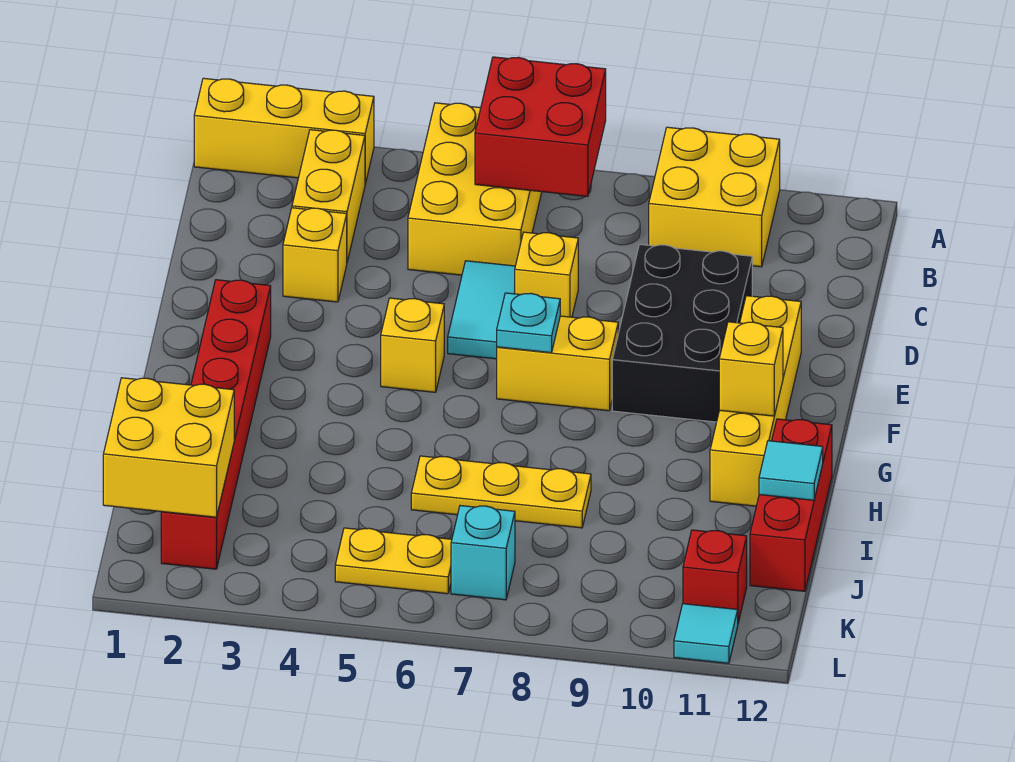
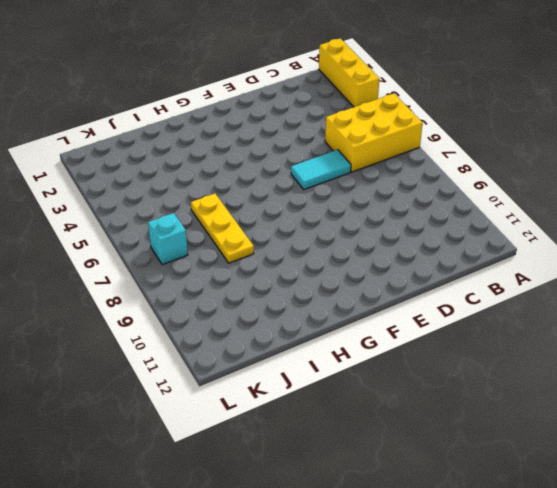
none -> yellow brick A9:B10 level 1
none -> yellow brick B3:C3 level 1
none -> yellow brick D3 level 1

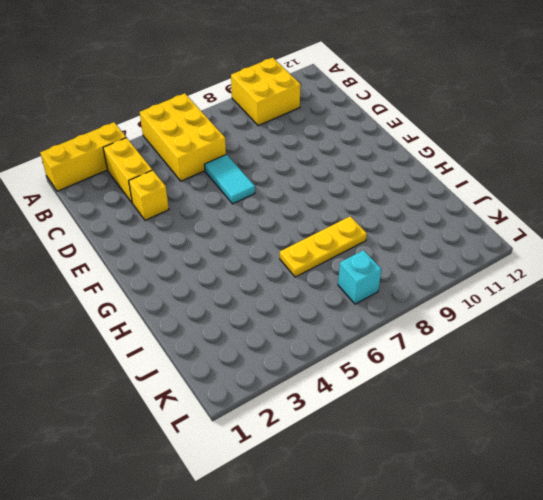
none -> yellow brick D7 level 1
none -> black brick D9:F10 level 1
none -> yellow brick E11:H11 level 1

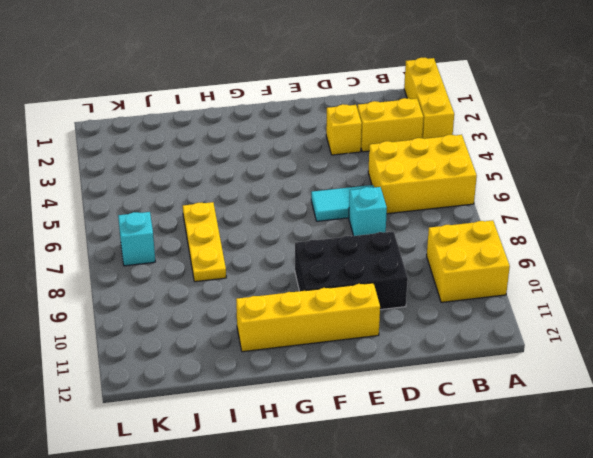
cyan brick D7 level 1 -> yellow brick D7 level 1
none -> red brick F2:K2 level 1
none -> yellow brick F5 level 1
none -> yellow brick F7:F8 level 1

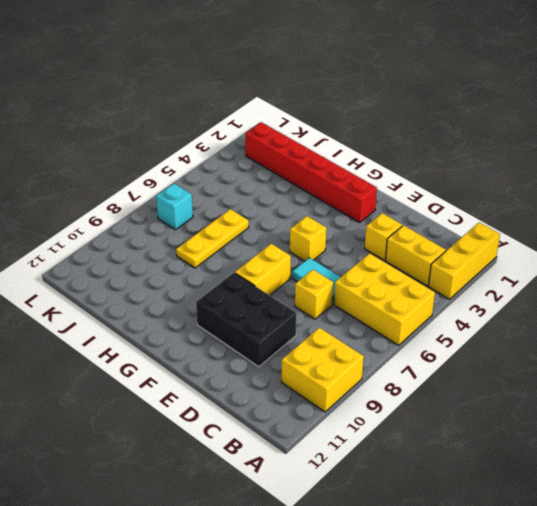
none -> yellow brick E11:H11 level 1
none -> red brick H12:J12 level 1
none -> yellow plate K5:K6 level 1

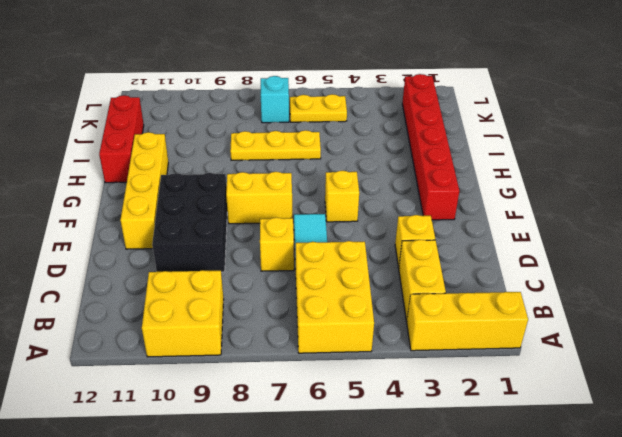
none -> red brick K11 level 1
none -> cyan tile L11 level 1
none -> red brick A6:B7 level 2

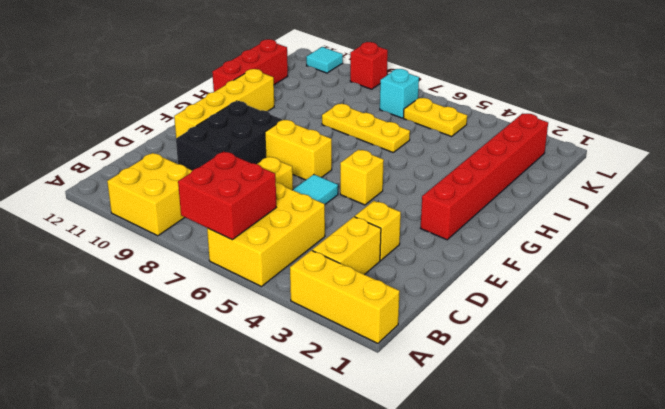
red brick L9 level 1 -> red brick K11 level 1
none -> cyan plate F7 level 2
none -> yellow brick G11 level 2
none -> cyan tile I12 level 2

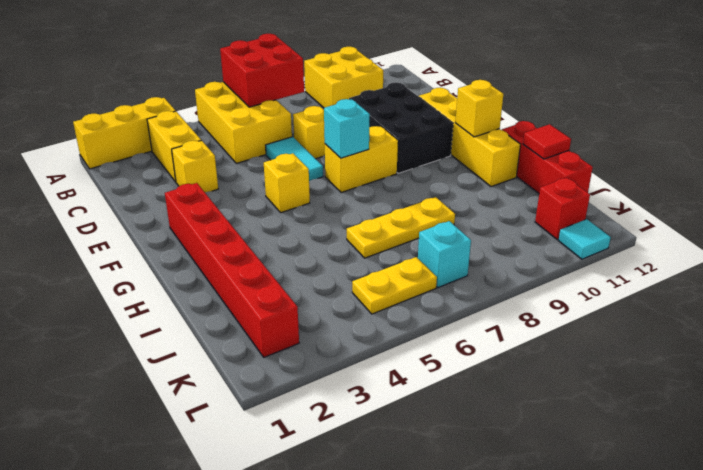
cyan brick F7 level 2 -> cyan plate F7 level 2
red tile I12 level 2 -> cyan tile I12 level 2
none -> yellow brick J1:K2 level 2

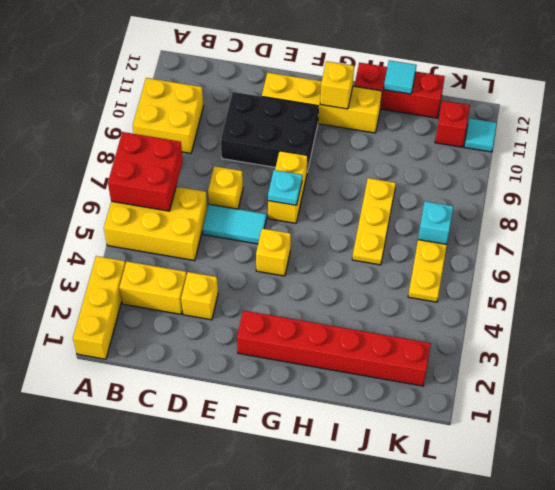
none -> yellow brick J1:K2 level 2

